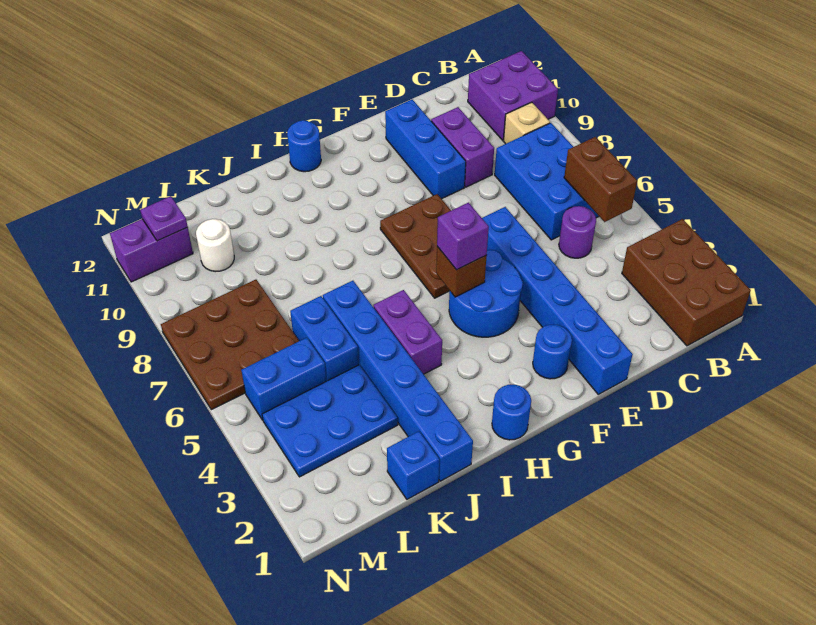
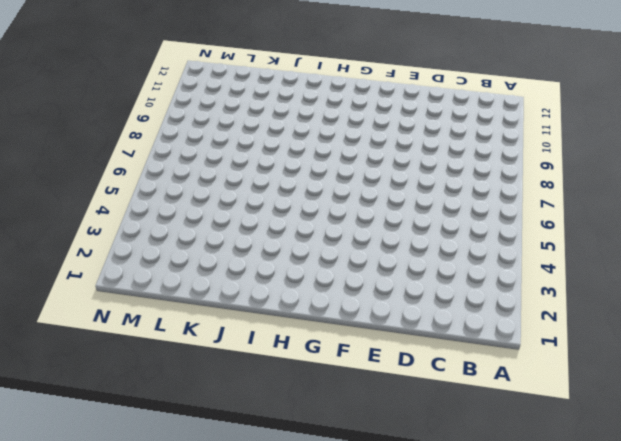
none -> brown brick A1:B3 level 1
none -> purple brick A10:B11 level 1
none -> blue brick B6:C8 level 1

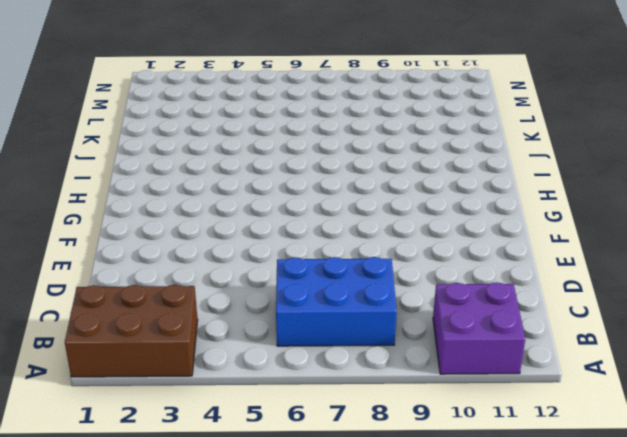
none -> tan brick B9 level 1
none -> purple round brick C5 level 1
none -> purple brick D9:D10 level 1

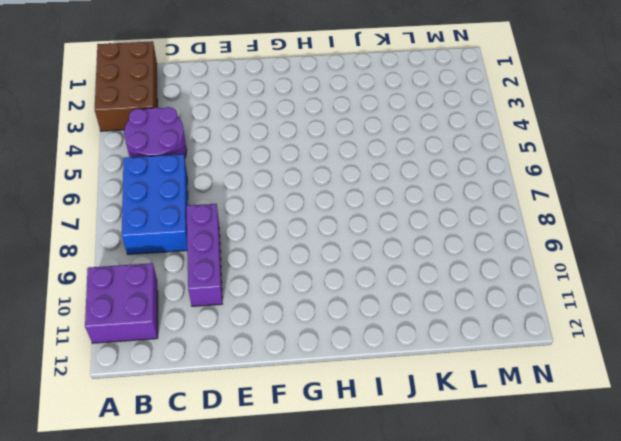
purple round brick B4:C5 level 1 -> purple round brick C5 level 1
purple brick D8:D10 level 1 -> purple brick D9:D10 level 1
none -> tan brick B9 level 1
none -> blue brick E1:E6 level 1
none -> blue brick E9:E11 level 1

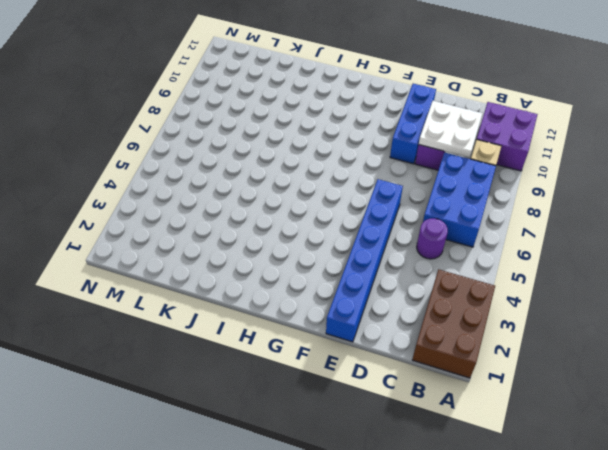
white plate C9:D10 level 2 -> none
none -> blue round brick F2 level 1
none -> blue round brick F4:G5 level 1
none -> brown plate F6:G8 level 1

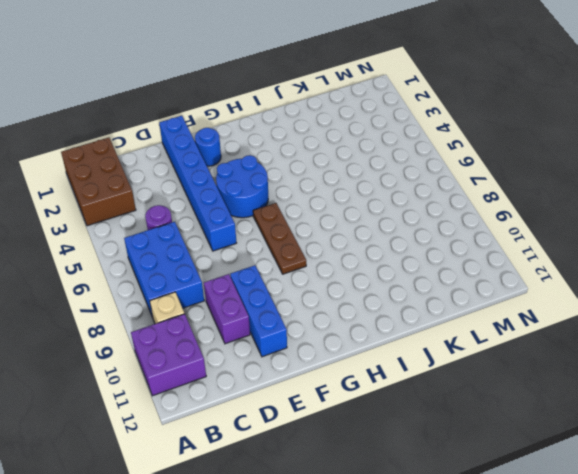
brown plate G6:G8 level 1 -> brown plate F6:G8 level 1
none -> blue round brick H1 level 1
none -> blue round brick H12 level 1
none -> purple brick I4:I5 level 1

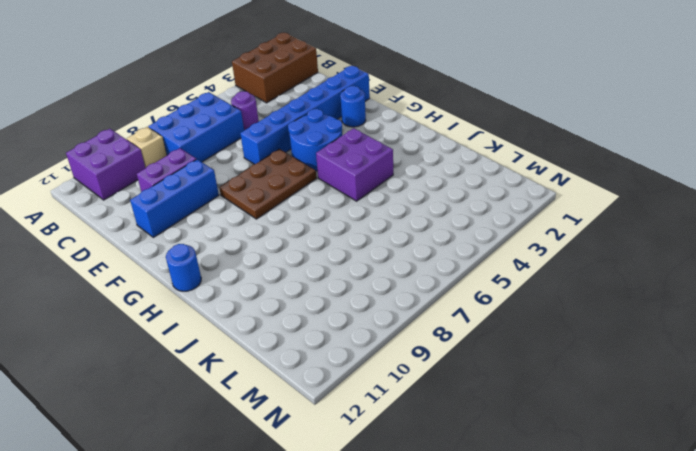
purple brick H4:I5 level 1 -> purple brick I4:I5 level 1
none -> blue round brick H1 level 1
none -> blue brick J1:J6 level 1
none -> blue brick K1 level 1

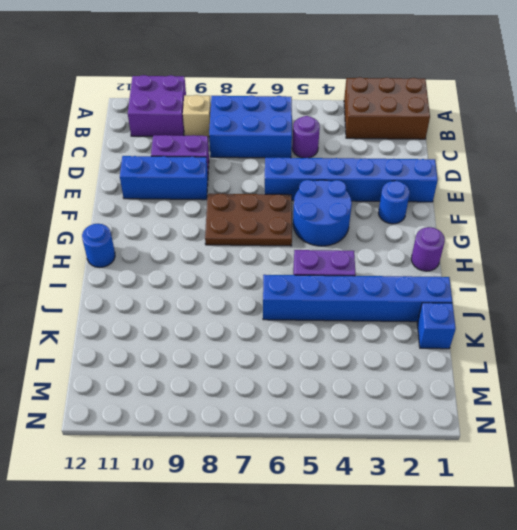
purple round brick H1 level 1 -> blue round brick H1 level 1
none -> blue plate K3:M4 level 1
none -> blue brick K5:K6 level 1
none -> blue brick L5:M5 level 1

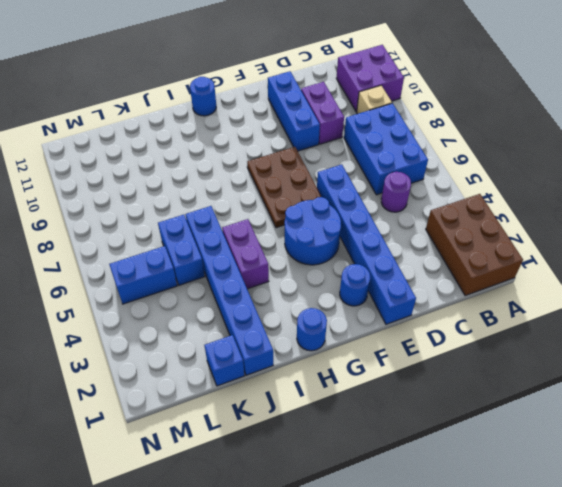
none -> blue plate K3:M4 level 1
none -> brown plate L6:N8 level 1
none -> white round brick L10 level 1

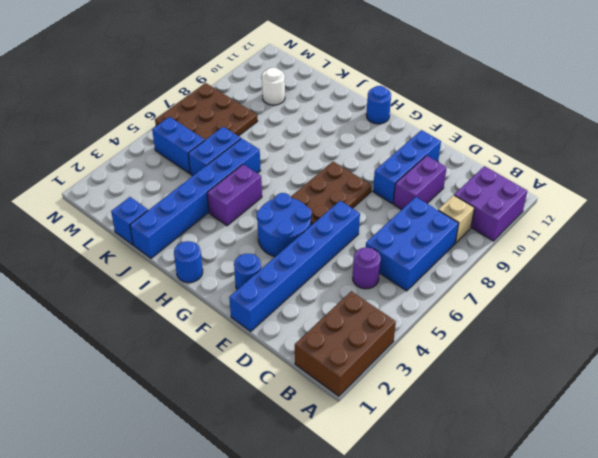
none -> blue plate K3:M4 level 1
none -> purple brick M11:N11 level 1
none -> brown brick B5:B6 level 2

